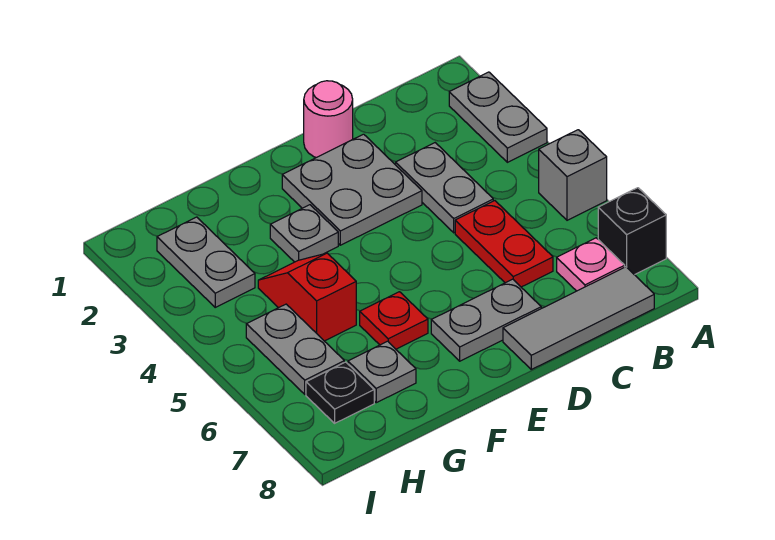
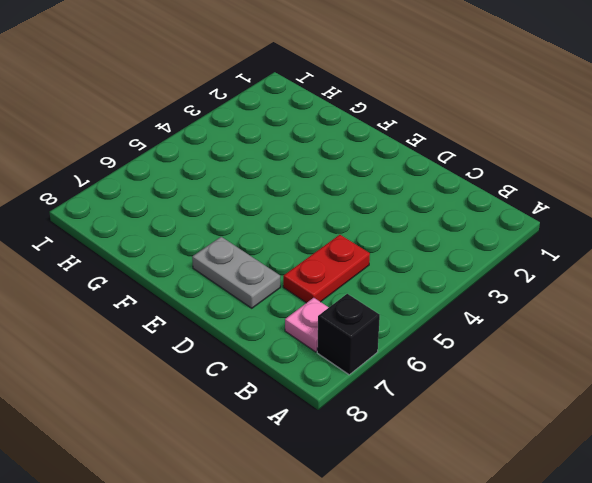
none -> grey plate A2:A3 level 1
none -> grey brick A5 level 1
none -> grey tile B8:D8 level 1

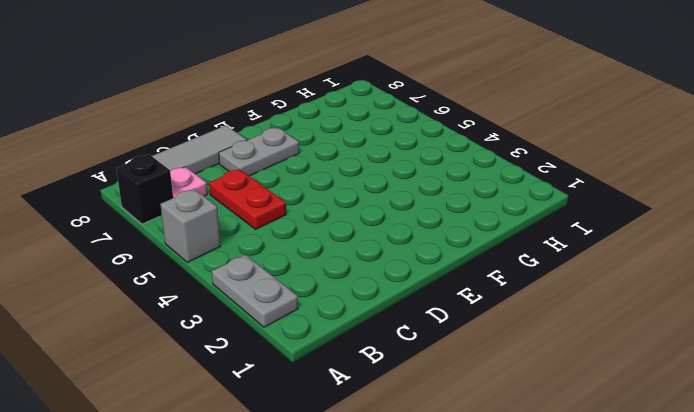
none -> grey plate C3:C4 level 1
none -> pink round brick D1 level 1
none -> grey plate D2:E3 level 1

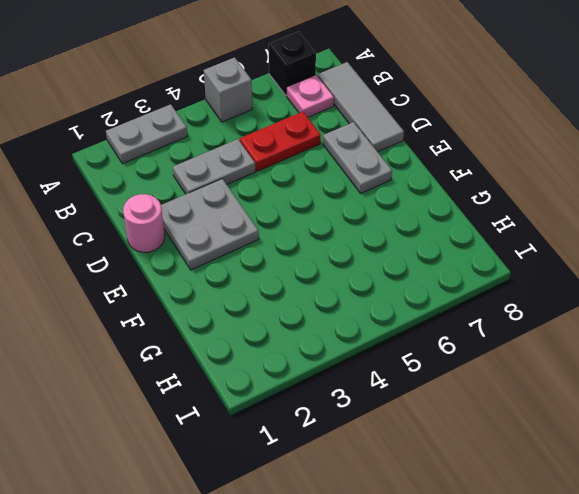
none -> grey plate F3 level 1
none -> red plate F6 level 1
none -> red slope G4:G5 level 1 top 5

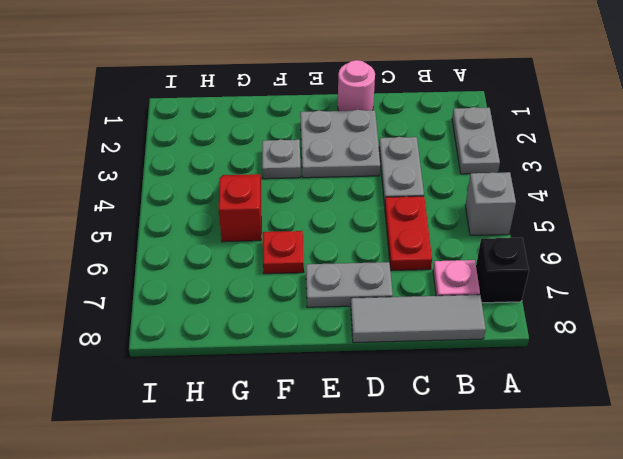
none -> grey plate G7 level 1
none -> grey plate H2:H3 level 1
none -> grey plate H5:H6 level 1

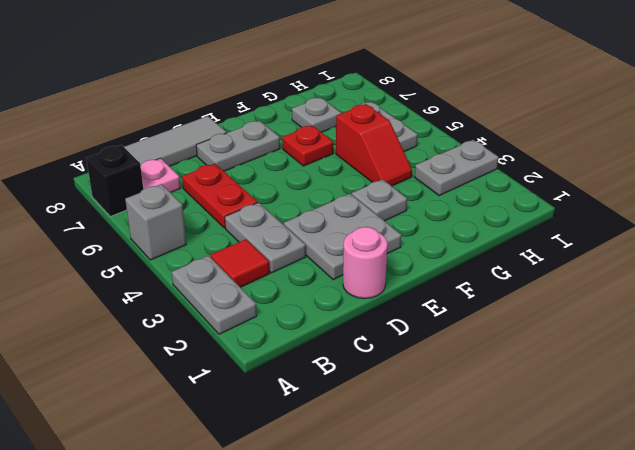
red tile B3 level 1 -> none
grey plate H3:I3 level 1 -> grey plate H2:H3 level 1
none -> black plate H7 level 1

